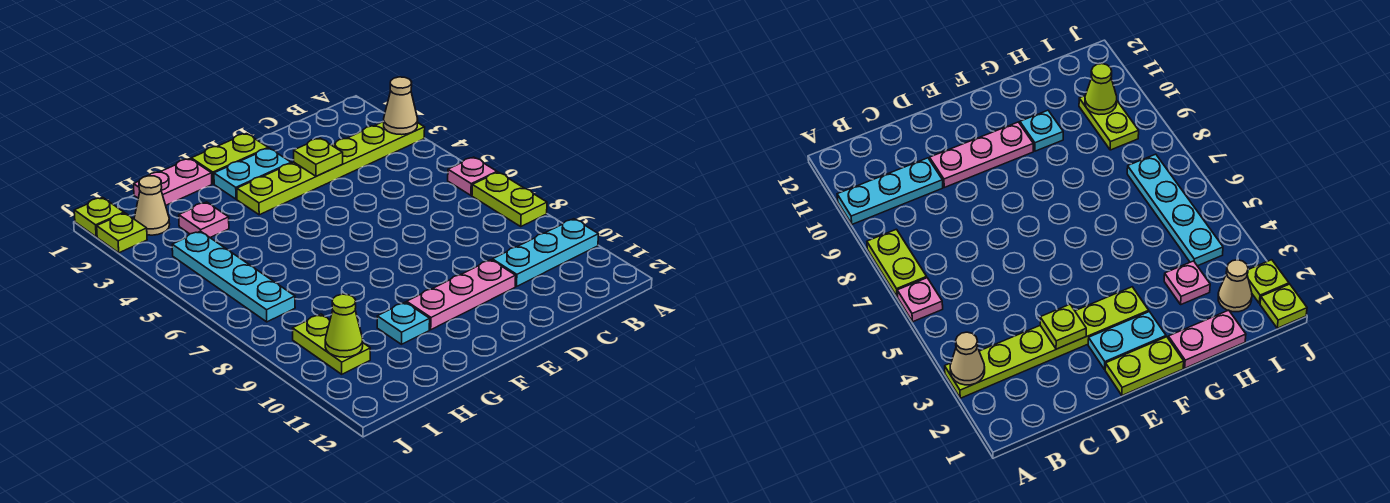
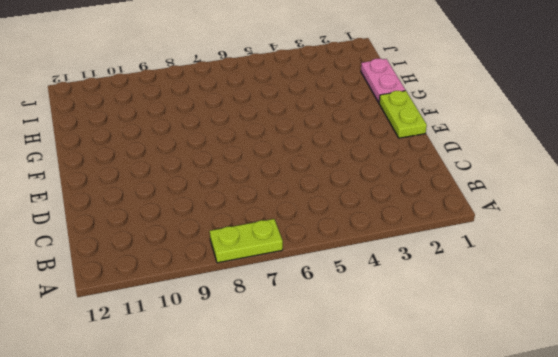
none -> lime plate A3:F3 level 1
none -> pink plate A6 level 1
none -> cyan plate A10:C10 level 1

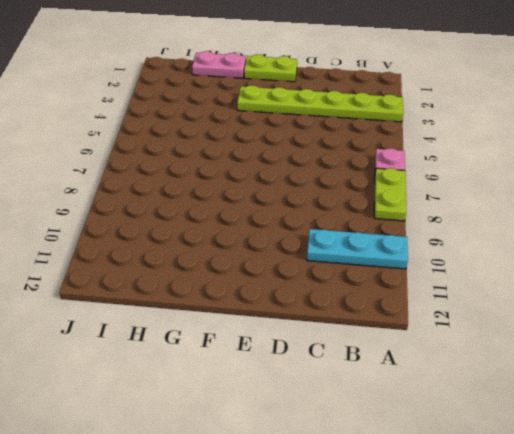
none -> pink plate D10:F10 level 1
none -> cyan plate E2:F2 level 1
none -> cyan plate G10 level 1

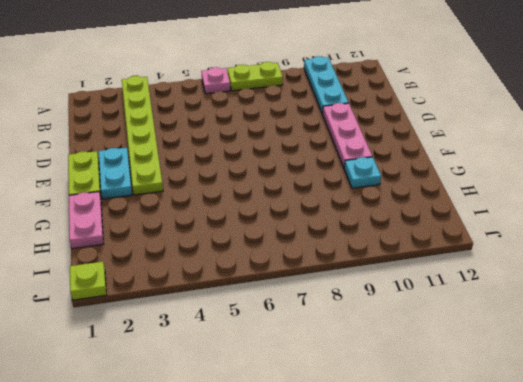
none -> pink plate H3 level 1
none -> tan cone I2 level 1
none -> cyan plate I4:I7 level 1

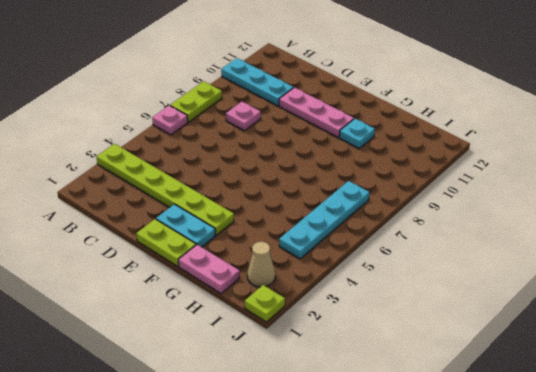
pink plate C8 level 1 -> pink plate H3 level 1
none -> lime plate I9:I10 level 1
none -> lime plate J2 level 1
none -> tan cone A3 level 2

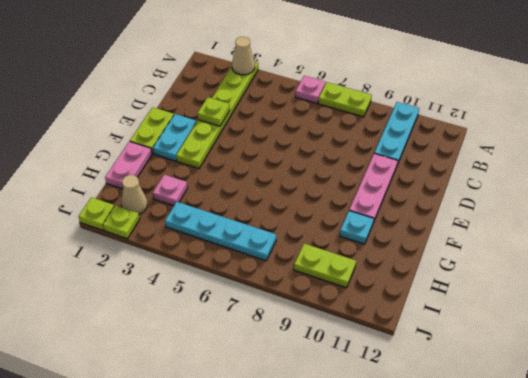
none -> lime cone I10 level 2

